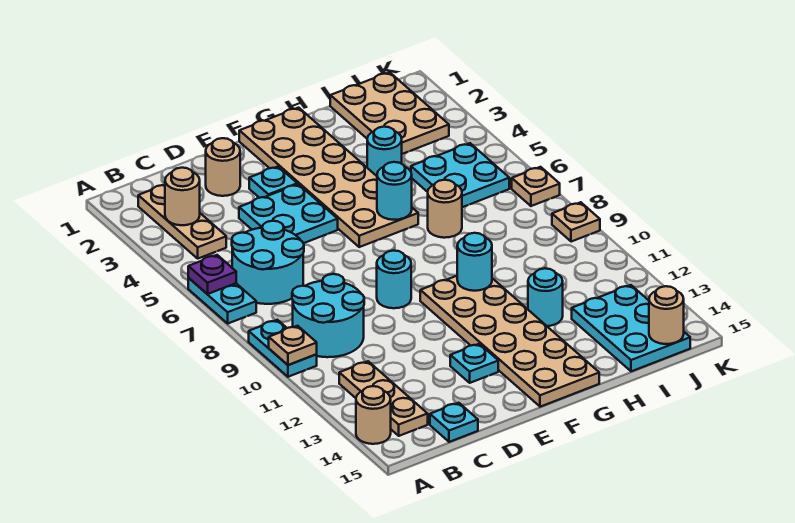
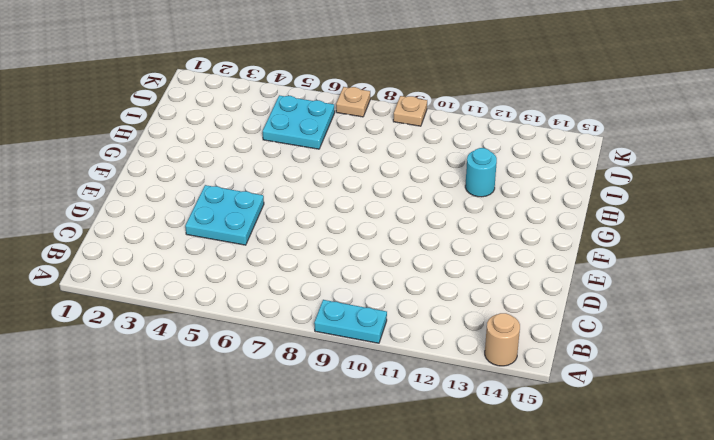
none -> cyan plate A6:A7 level 1
none -> tan plate B2:B4 level 1
none -> cyan round brick B6:C7 level 1

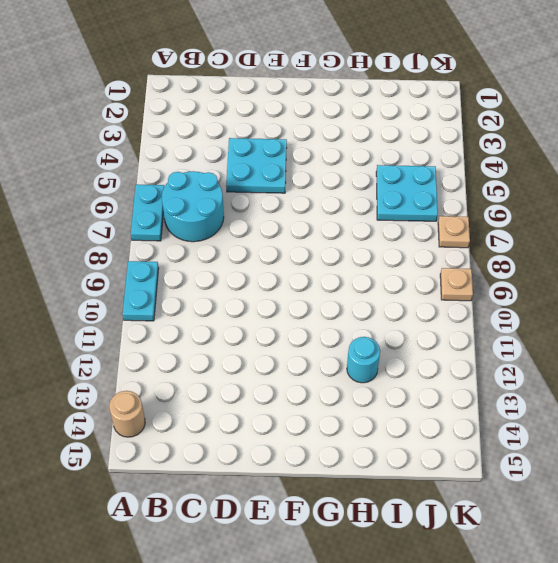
none -> tan plate B2:B4 level 1
none -> cyan round brick B9:C10 level 1
none -> tan plate B12:B14 level 1

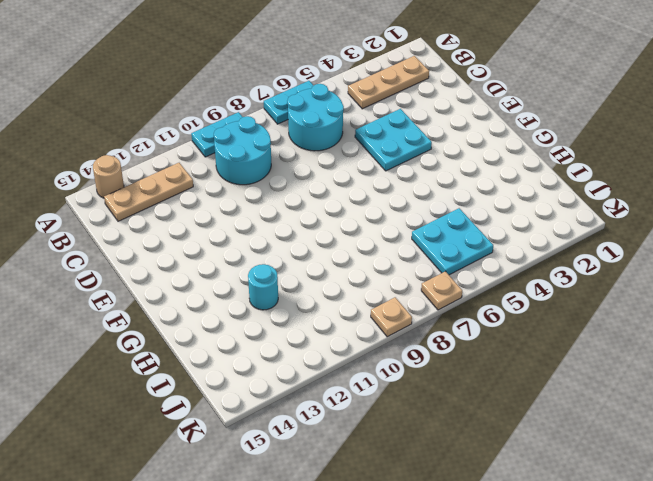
none -> cyan plate C15 level 1
none -> tan round brick D2 level 1
none -> cyan plate E3 level 1

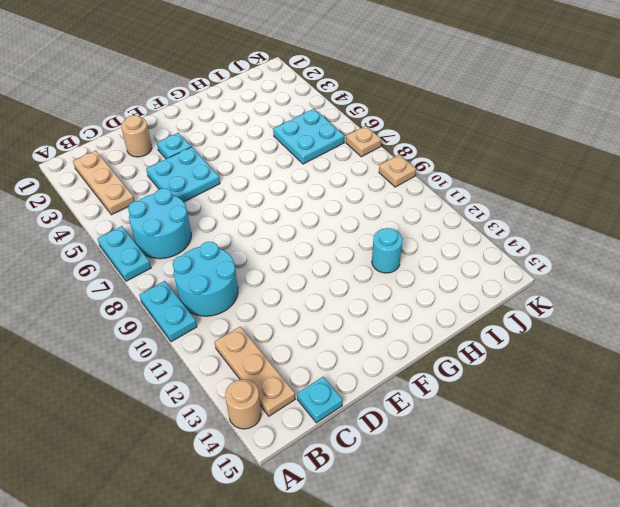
none -> cyan round brick E9 level 1
none -> cyan plate E13 level 1
none -> tan plate F1:G6 level 1

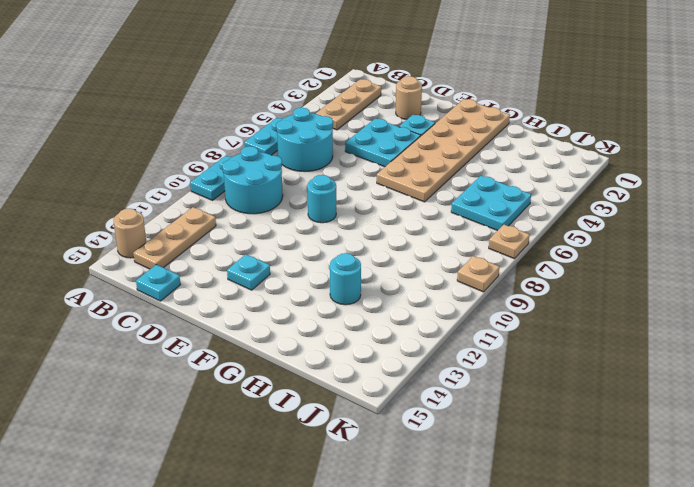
none -> tan plate F10:G15 level 1
none -> cyan round brick H4 level 1
none -> tan round brick H7 level 1

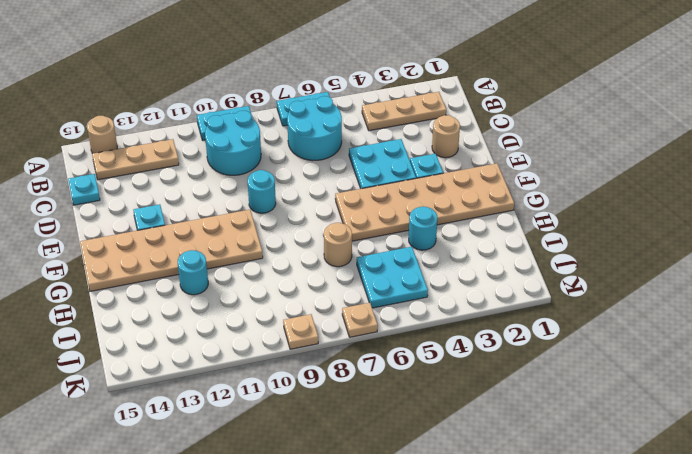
none -> tan plate I1:J3 level 1
none -> cyan plate I13:J15 level 1
none -> purple plate A6 level 2

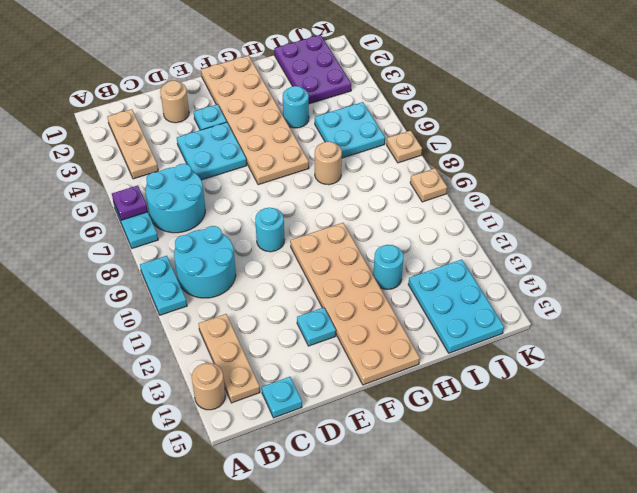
purple plate I1:J3 level 1 -> tan plate I1:J3 level 1
none -> tan plate A10 level 2
none -> tan round brick B3 level 2
none -> cyan round brick G6 level 2

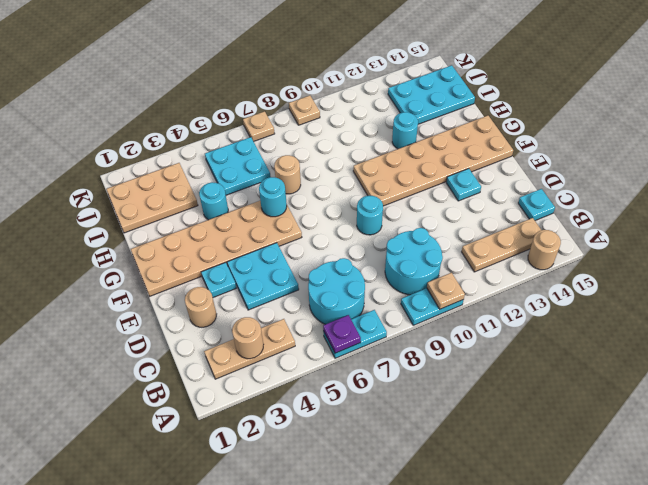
none -> cyan round brick G10 level 2
none -> tan round brick J15 level 2

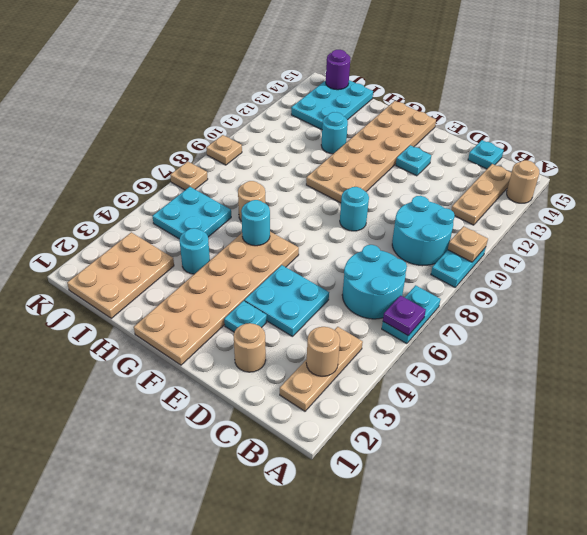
purple round brick J15 level 2 -> tan round brick J15 level 2
none -> cyan round brick G10 level 2

